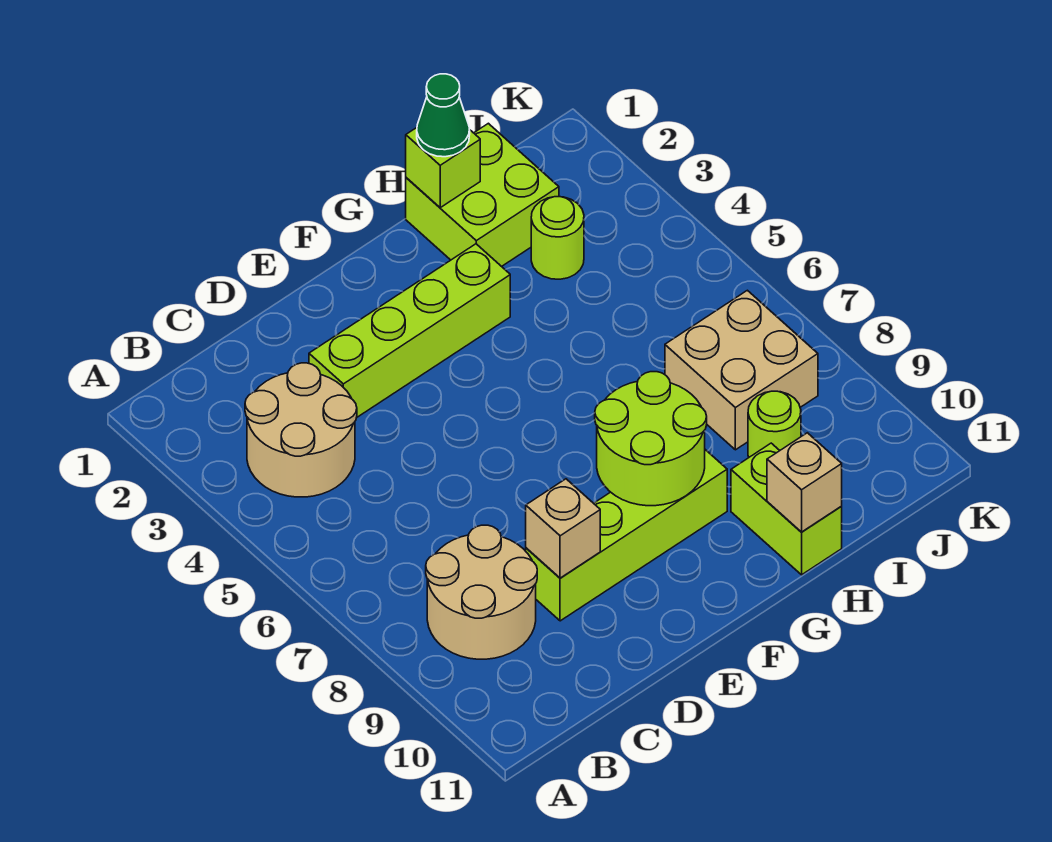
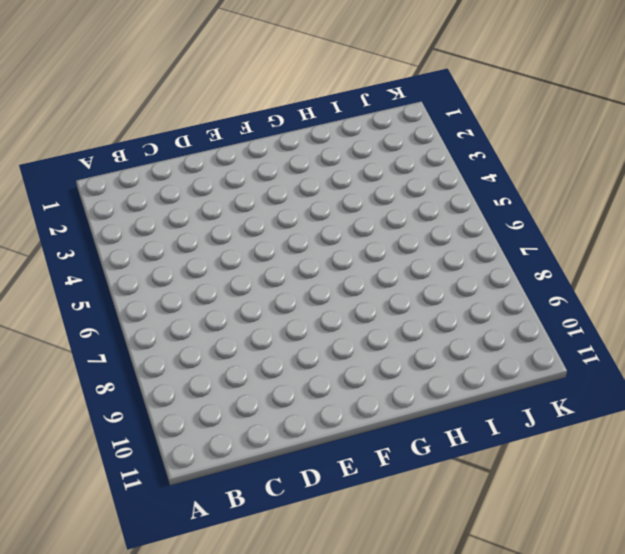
none -> tan round brick B3:C4 level 1
none -> tan round brick B8:C9 level 1
none -> lime brick D3:G3 level 1

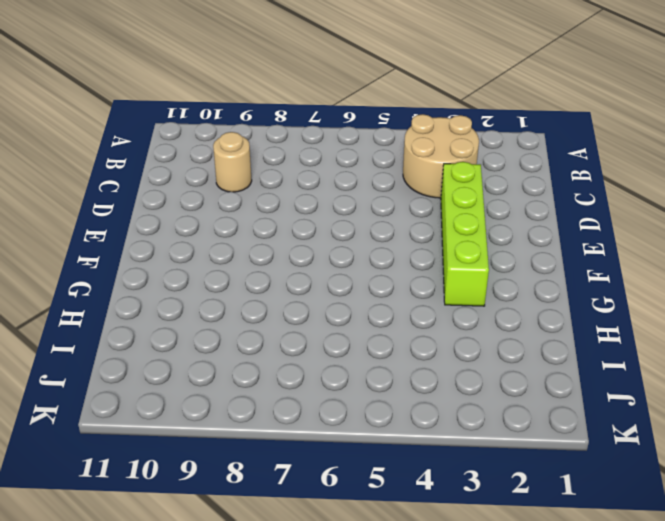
tan round brick C9 level 1 -> tan round brick B8:C9 level 1
none -> lime brick D9:G9 level 1
none -> lime brick H1:I2 level 1
none -> lime brick H10:H11 level 1

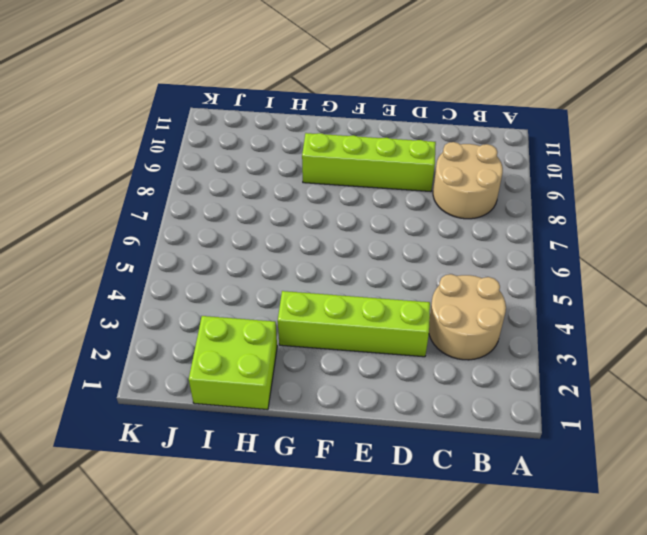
none -> lime brick H10:H11 level 1
none -> lime round brick I3 level 1
none -> tan brick I7:J8 level 1

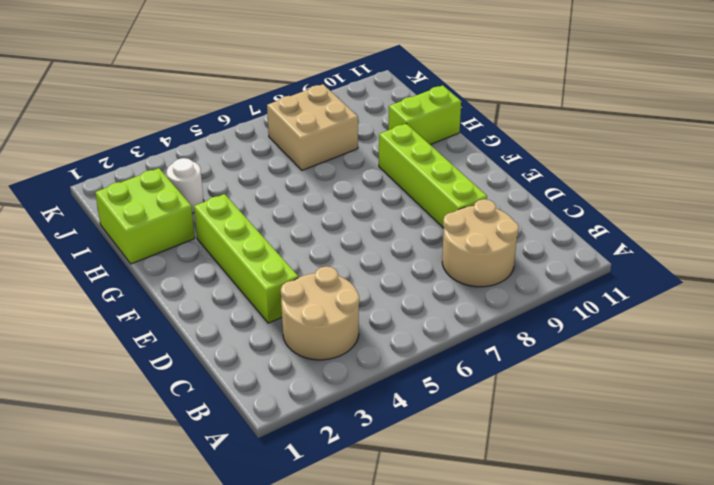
white round brick I3 level 1 -> lime round brick I3 level 1
none -> lime round brick I9 level 1
none -> tan brick D9 level 2
none -> lime round brick F8:G9 level 2

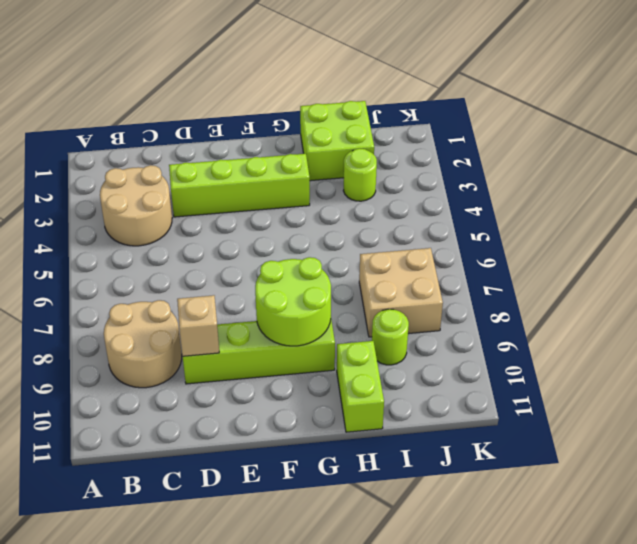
none -> lime brick H1 level 2
none -> tan brick H11 level 2
none -> green cone H1 level 3

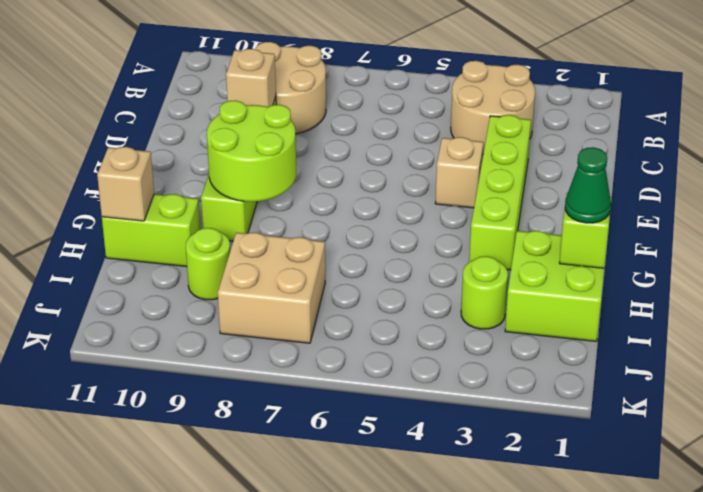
tan brick E4 level 1 -> none

